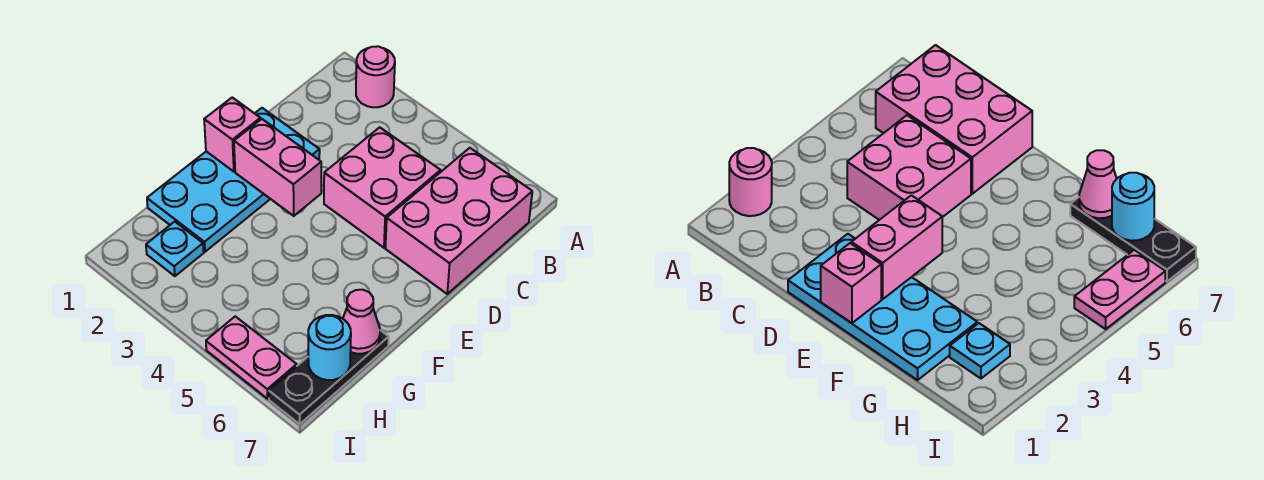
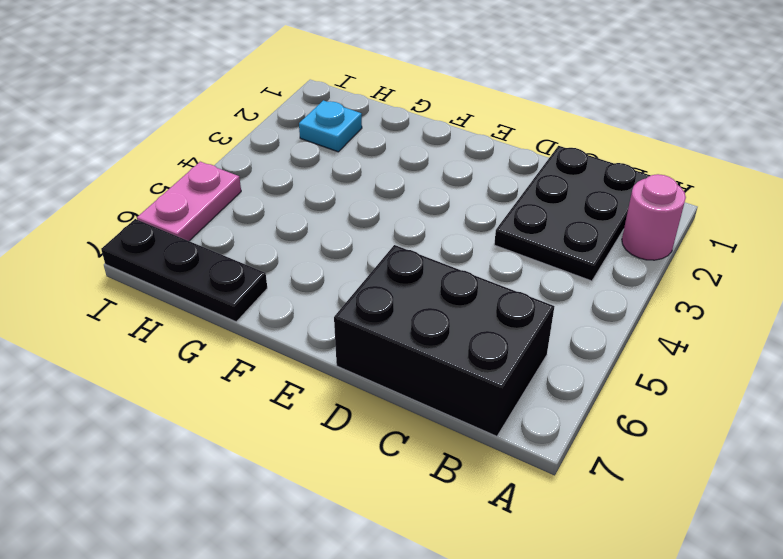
black plate B1:C3 level 1 -> none
black brick B6:D7 level 1 -> pink brick B6:D7 level 1
none -> pink brick C4:D5 level 1
none -> cyan plate D1:G2 level 1

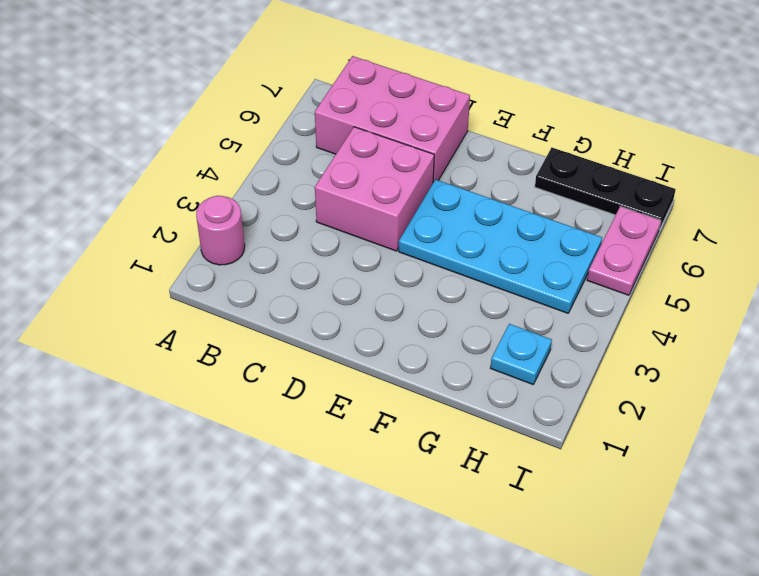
cyan plate E4:H5 level 1 -> cyan plate D1:G2 level 1
none -> pink brick E1 level 2
none -> pink brick E2:E3 level 2

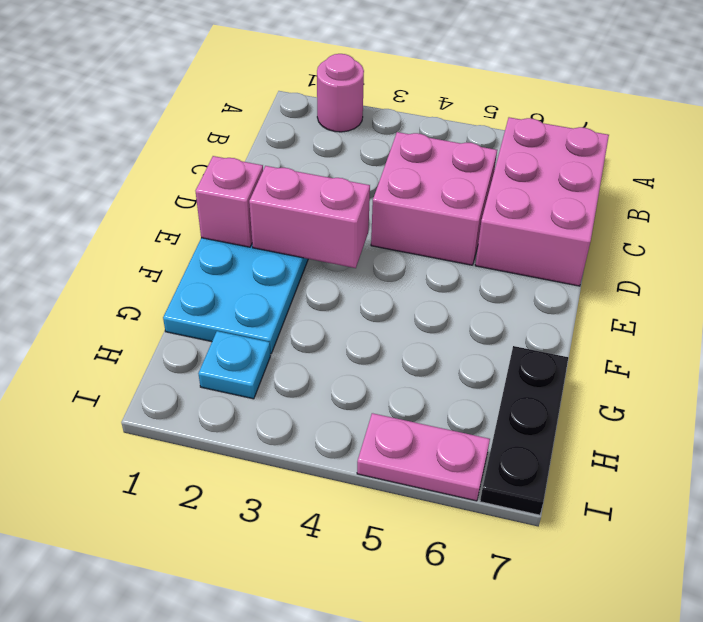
none -> pink cone G7 level 2
none -> cyan round brick H7 level 2

